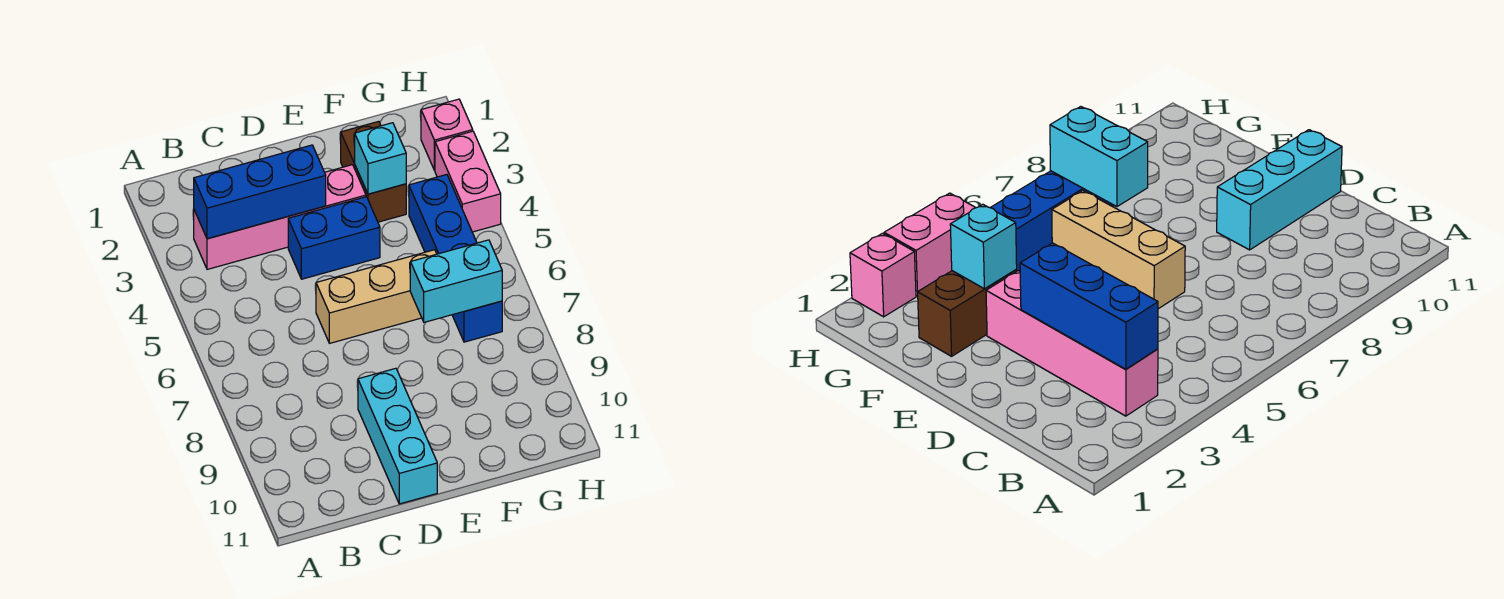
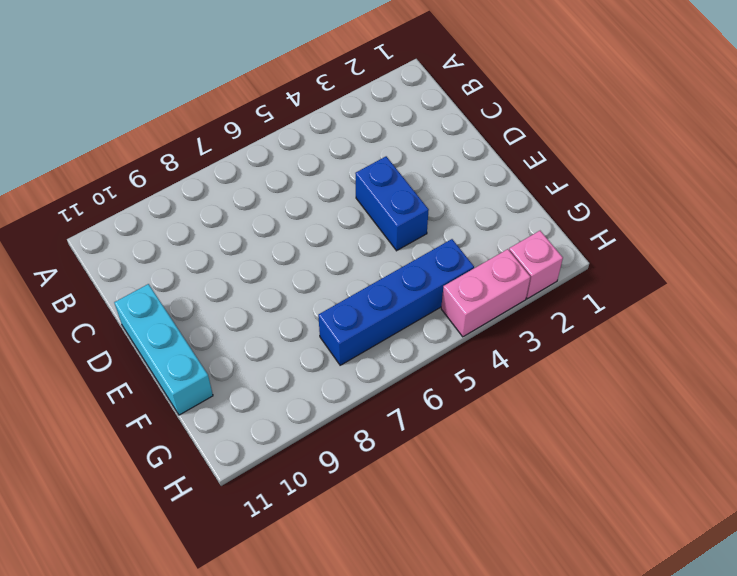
cyan brick D11:F11 level 1 -> cyan brick D9:D11 level 1
none -> pink brick B3:E3 level 1
none -> tan brick D6:F6 level 1

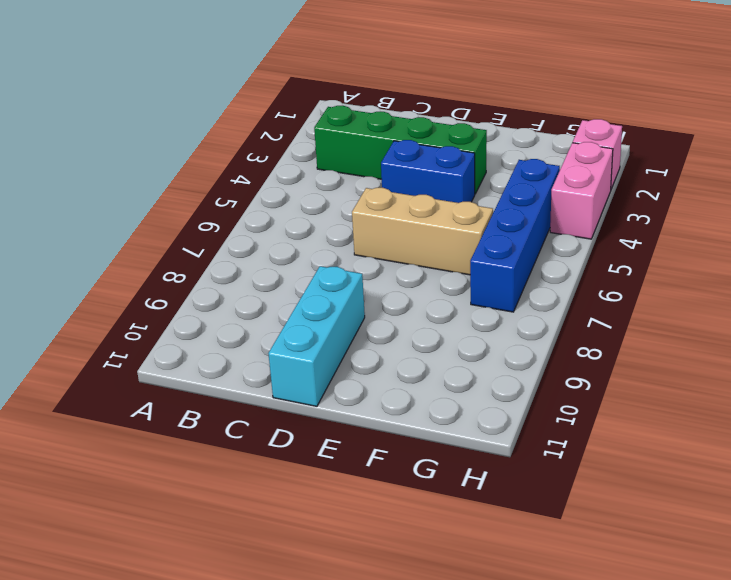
green brick B3:E3 level 1 -> pink brick B3:E3 level 1
none -> brown brick F2:F3 level 1
none -> blue brick B3:D3 level 2

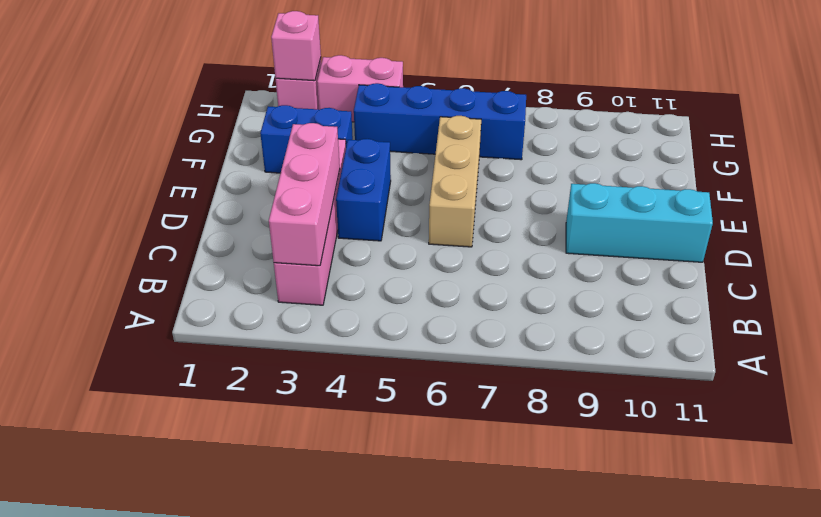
pink brick B3:D3 level 2 -> blue brick B3:D3 level 2
blue brick F2:F3 level 1 -> brown brick F2:F3 level 1
pink brick H2 level 2 -> none
none -> cyan brick F3 level 2
none -> cyan brick F7:G7 level 2

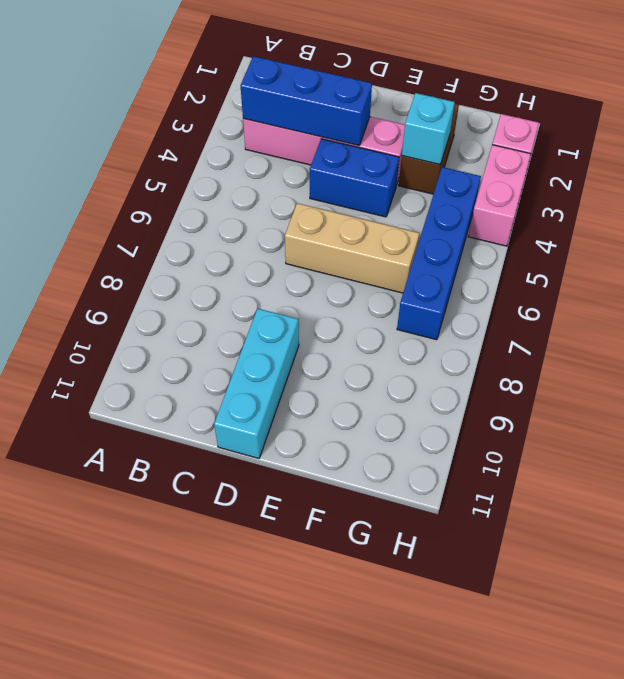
none -> cyan brick F7:G7 level 2

